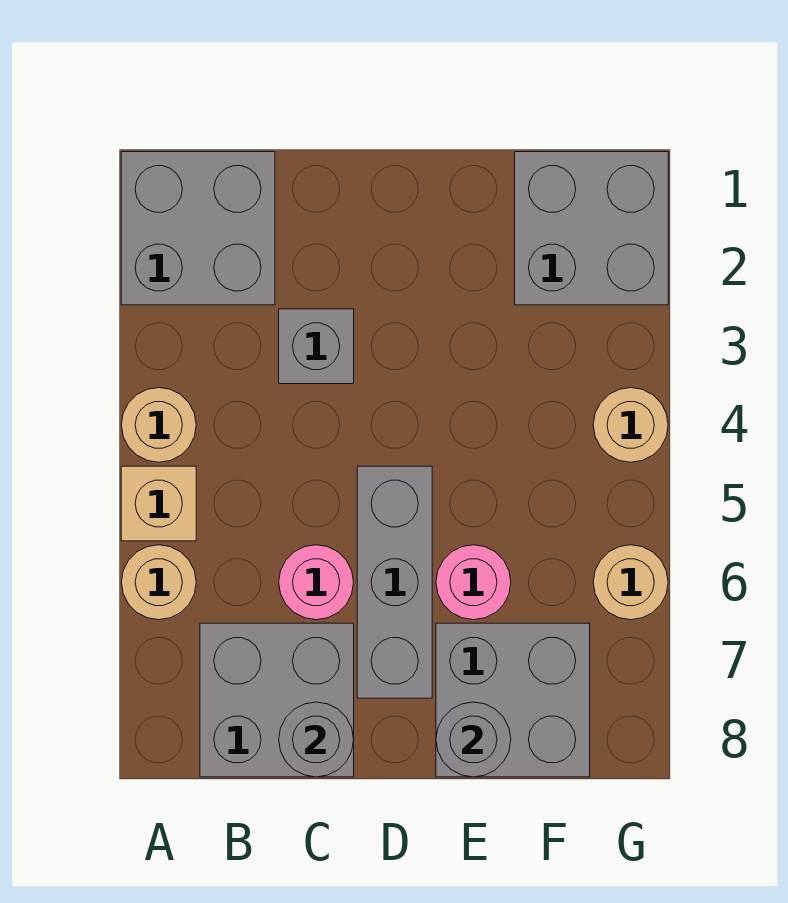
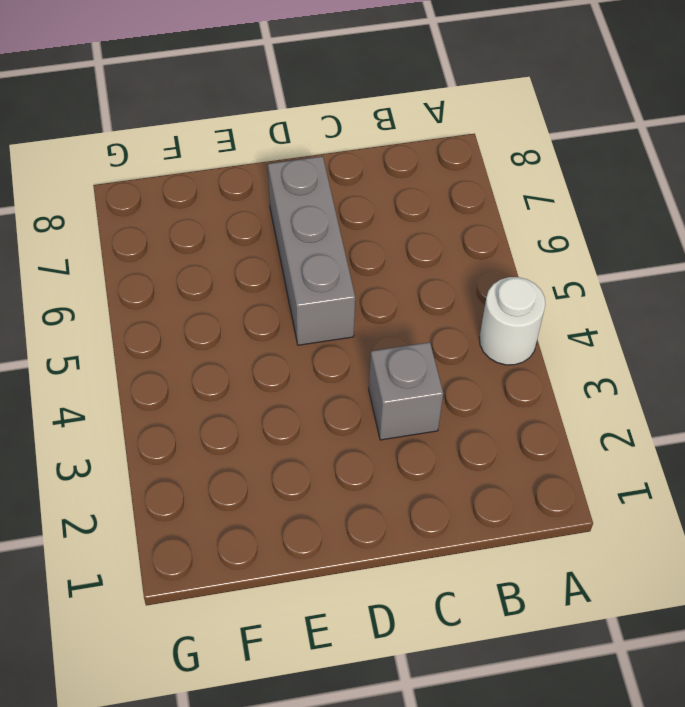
white round brick A4 level 1 -> tan round brick A4 level 1
none -> grey brick A1:B2 level 1
none -> tan brick A5 level 1
none -> tan round brick A6 level 1

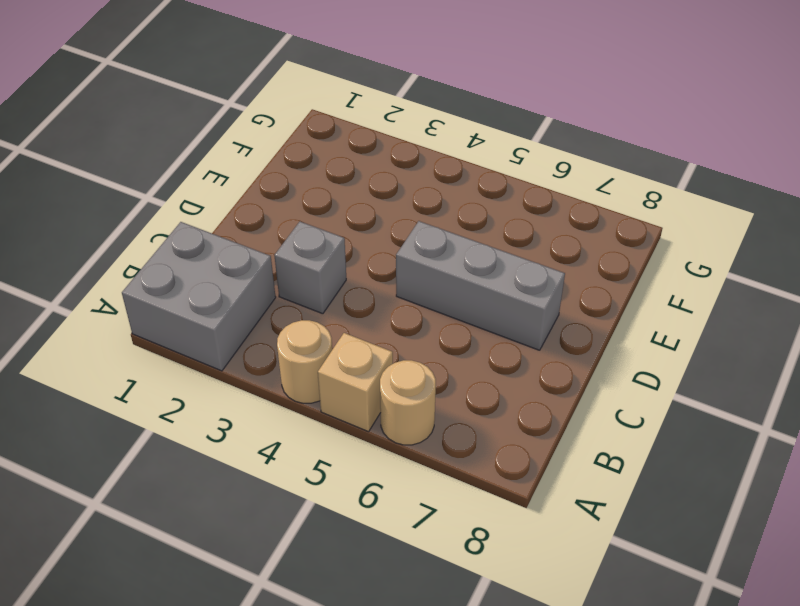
none -> grey brick B7:C8 level 1
none -> pink round brick C6 level 1
none -> pink round brick E6 level 1

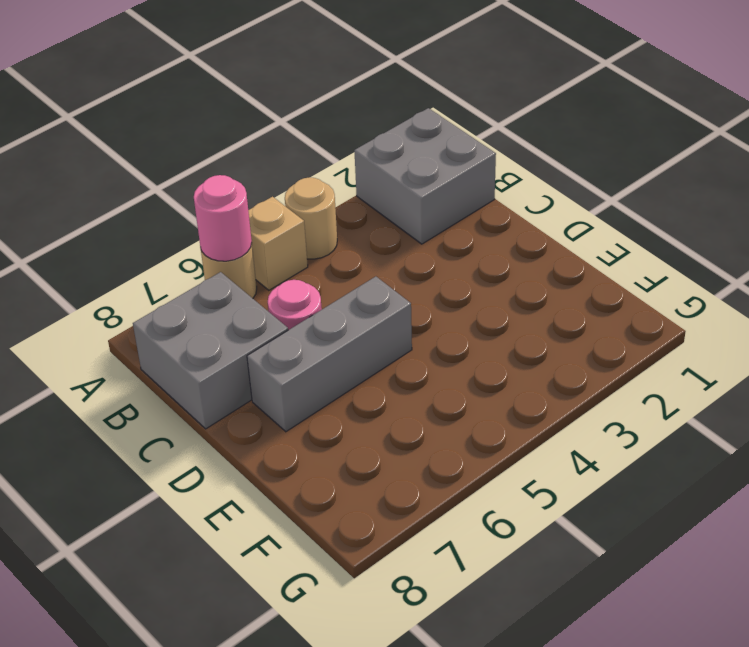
pink round brick A6 level 2 -> pink round brick E6 level 1
none -> grey brick C3 level 1
none -> grey brick E7:F8 level 1
none -> grey brick F1:G2 level 1

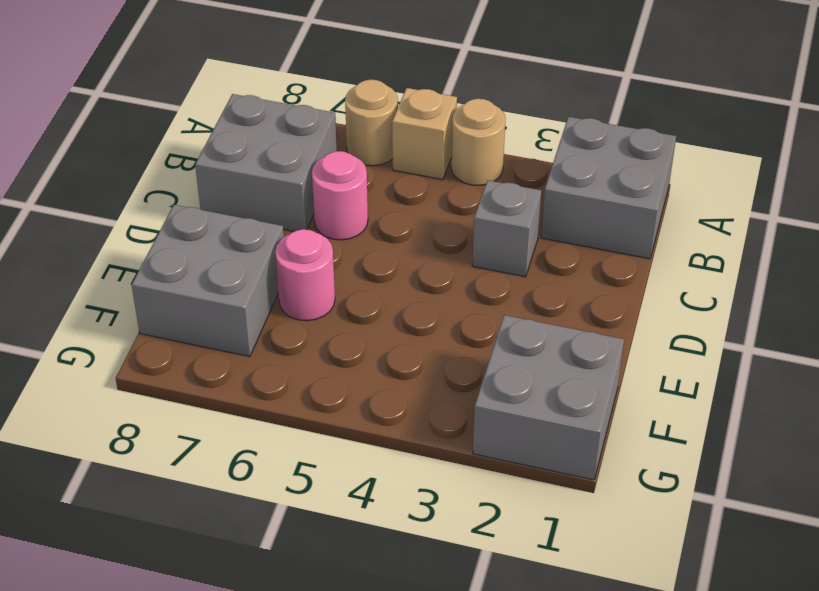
none -> grey brick D5:D7 level 1
none -> tan round brick G4 level 1
none -> tan round brick G6 level 1

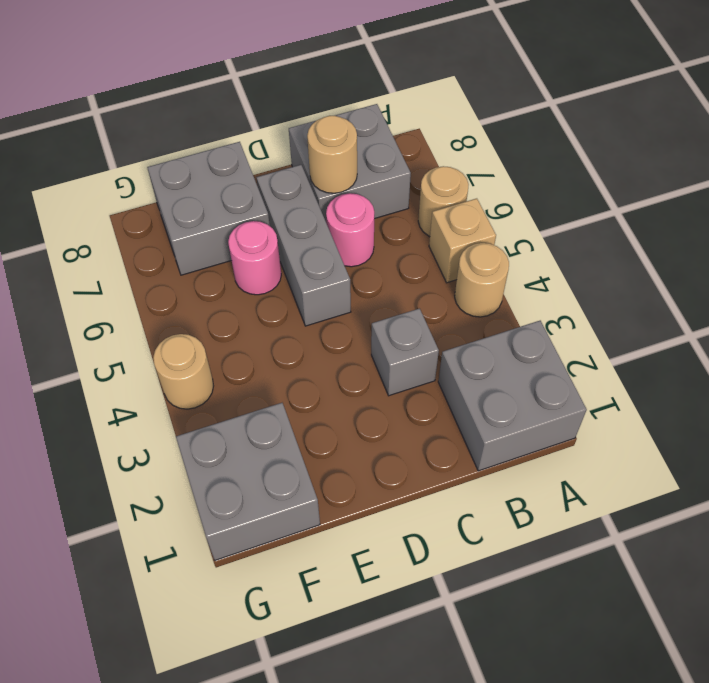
tan round brick C7 level 2 -> tan round brick G6 level 1
none -> grey round brick C8 level 2
none -> grey round brick E8 level 2

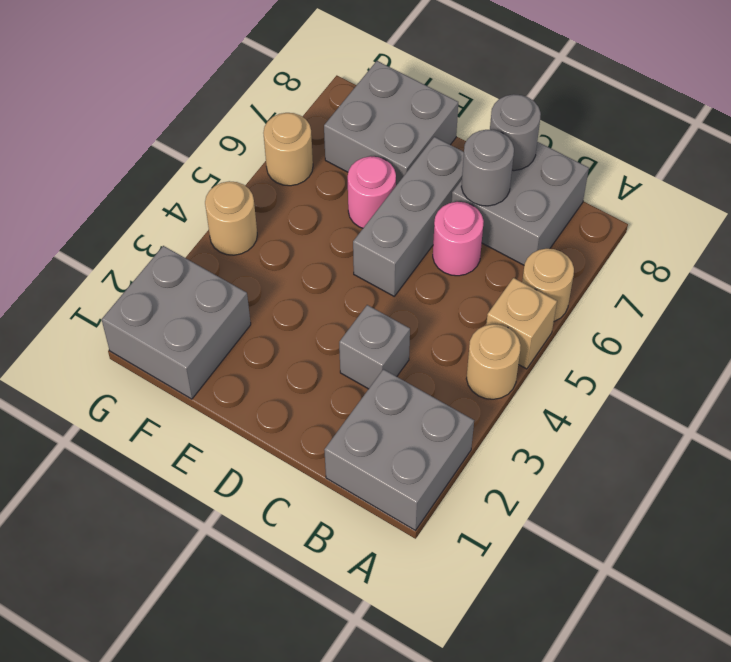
grey round brick C7 level 2 -> grey round brick E8 level 2

